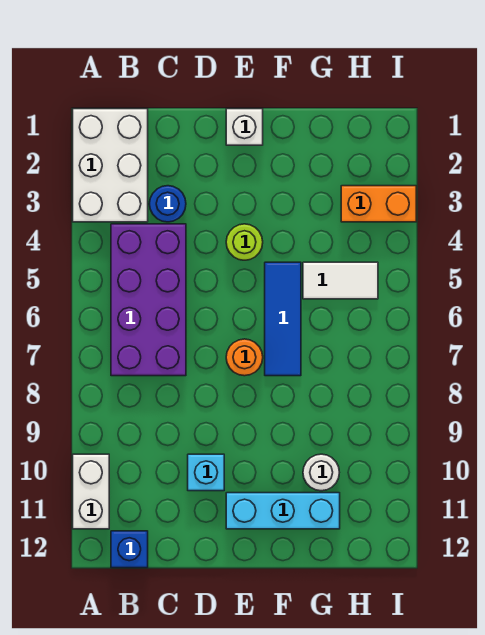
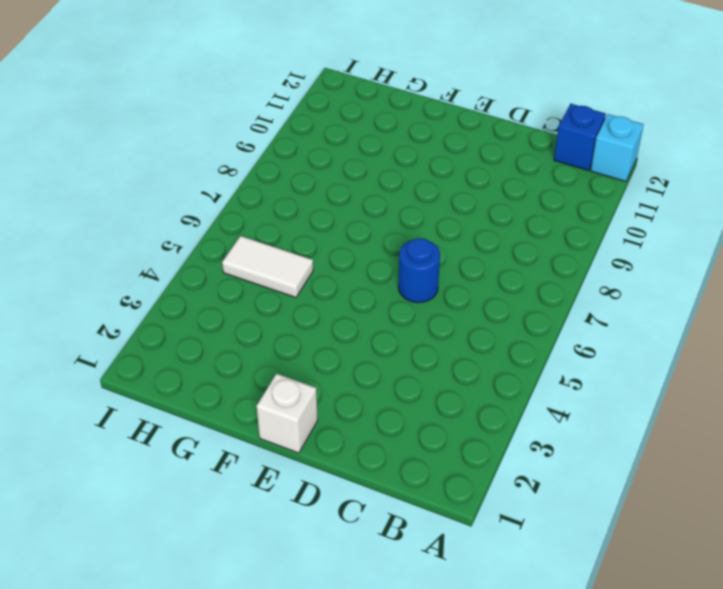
cyan brick A12 level 1 -> cyan brick D10 level 1
blue round brick D6 level 1 -> blue round brick C3 level 1
none -> white brick A1:B3 level 1
none -> white brick A10:A11 level 1
none -> purple brick B4:C7 level 1

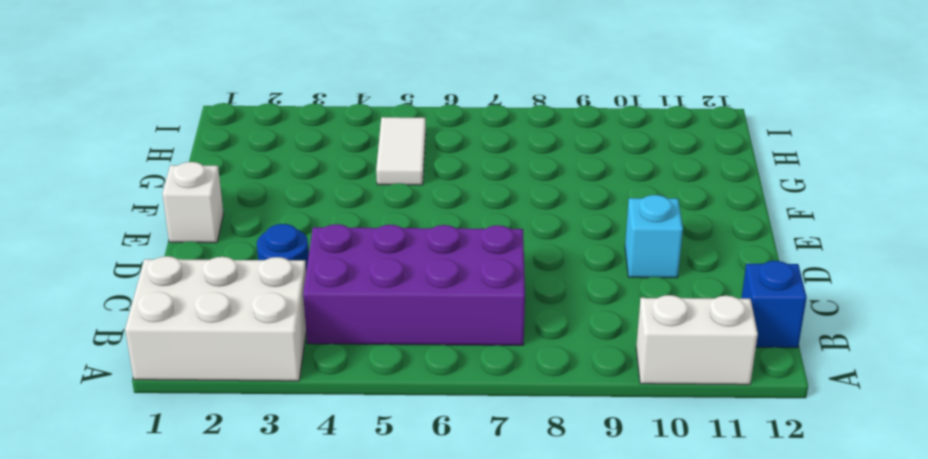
none -> lime round brick E4 level 1
none -> orange round brick E7 level 1
none -> cyan brick E11:G11 level 1

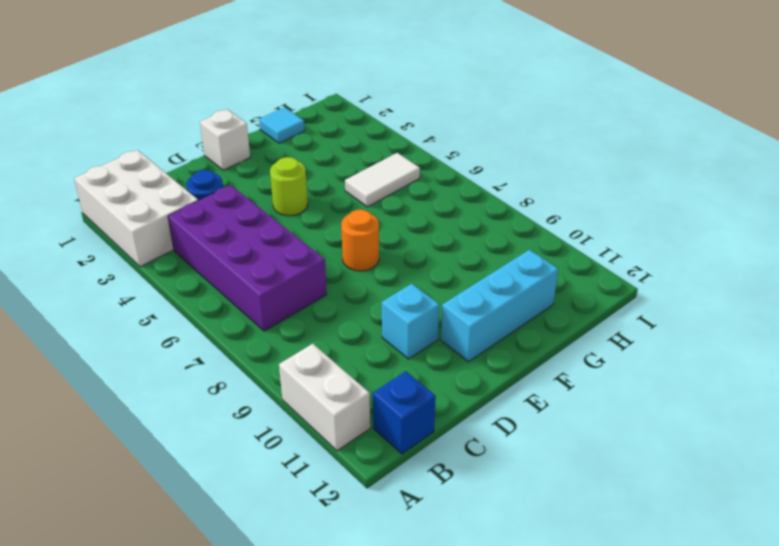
cyan tile G1 level 1 -> none
none -> blue tile F5:F7 level 1
none -> white round brick G10 level 1
none -> orange brick H3:I3 level 1

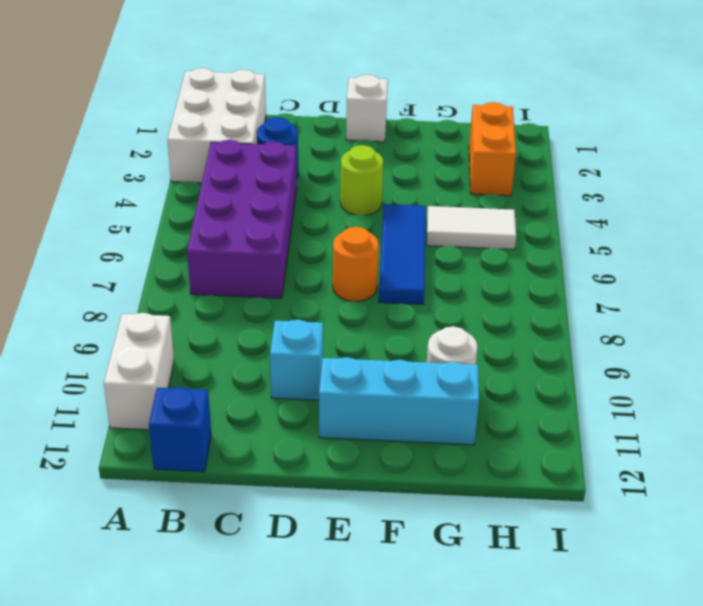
orange brick H2:H3 level 1 -> orange brick H3:I3 level 1

